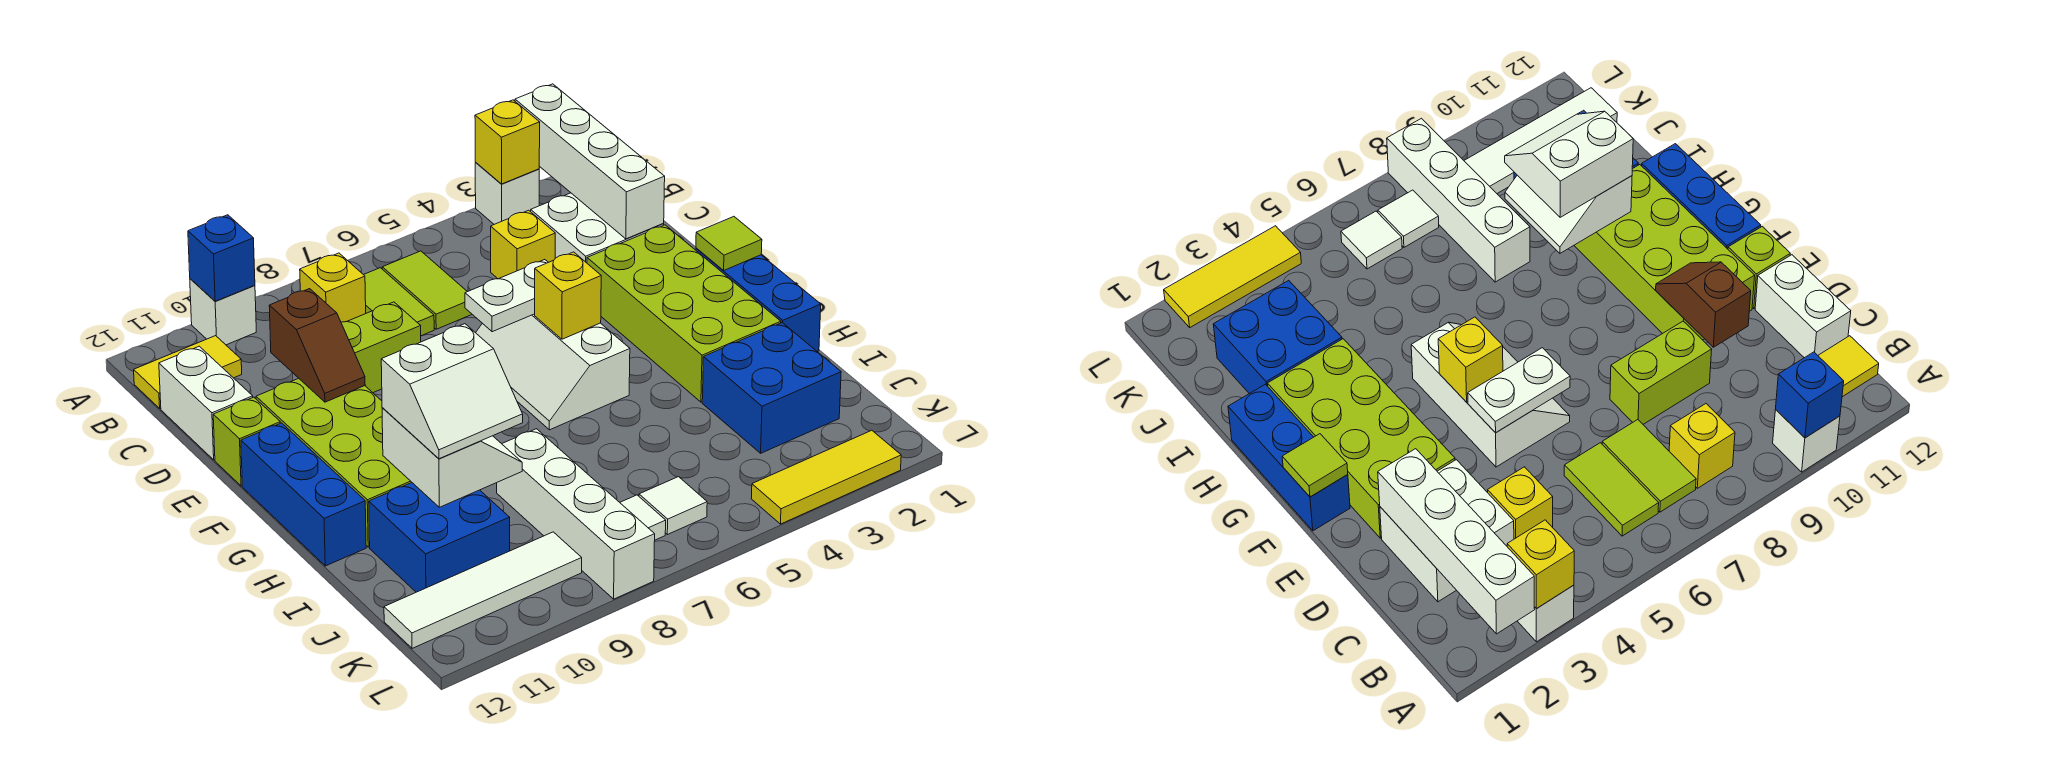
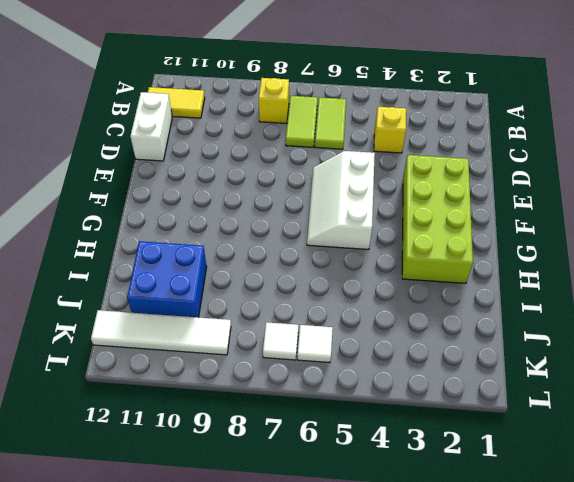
none -> white brick A3 level 1
none -> white brick A10 level 1
none -> white brick C2:D3 level 1
none -> lime brick D8:D9 level 1

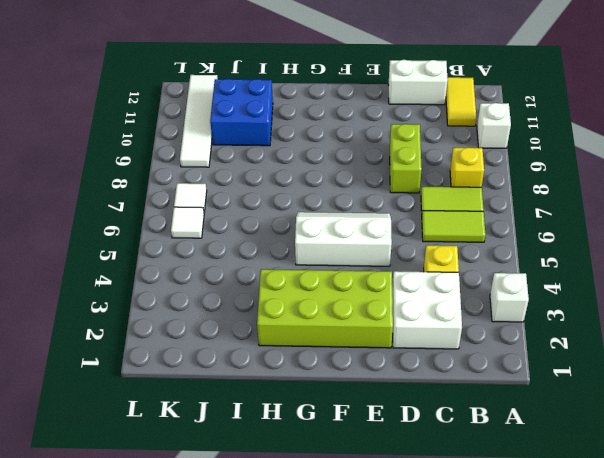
none -> lime brick E10:H11 level 1
none -> lime brick E12 level 1
none -> blue brick F1:H1 level 1
none -> blue brick F12:H12 level 1

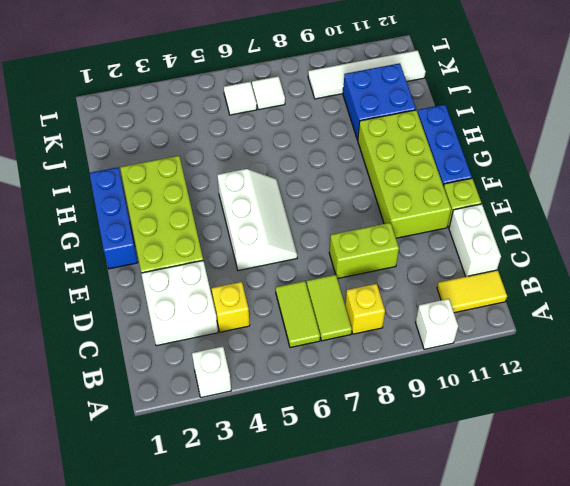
none -> blue brick I2:J3 level 1
none -> white brick I8:L8 level 1
none -> yellow tile L2:L4 level 1
none -> white brick A2:D2 level 2

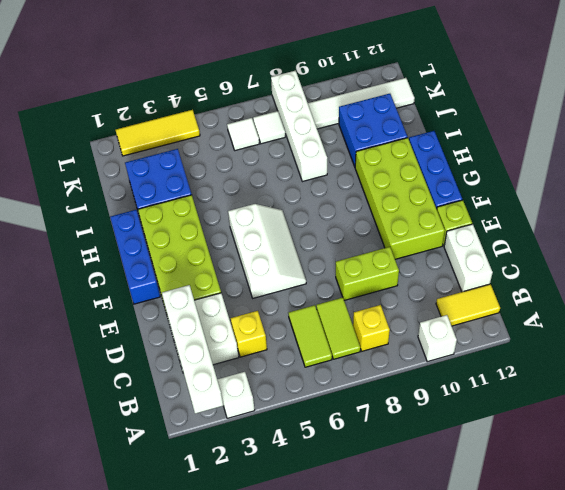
none -> yellow brick A3 level 2
none -> blue brick A10 level 2
none -> brown slope D10:E10 level 2 top D
none -> white plate E5:E6 level 2

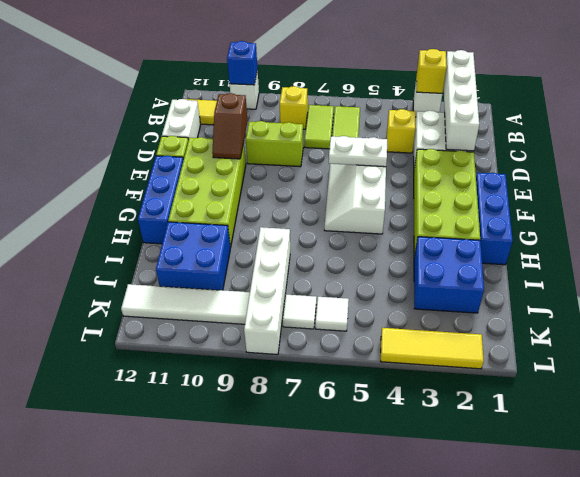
none -> lime tile F1 level 2
none -> yellow brick F5 level 2
none -> white slope H9:I10 level 2 top 10
none -> white slope H9:I10 level 3 top H

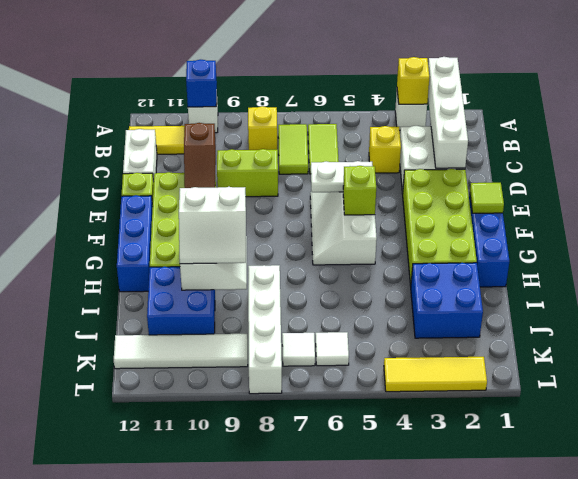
lime brick F5 level 2 -> yellow brick F5 level 2

